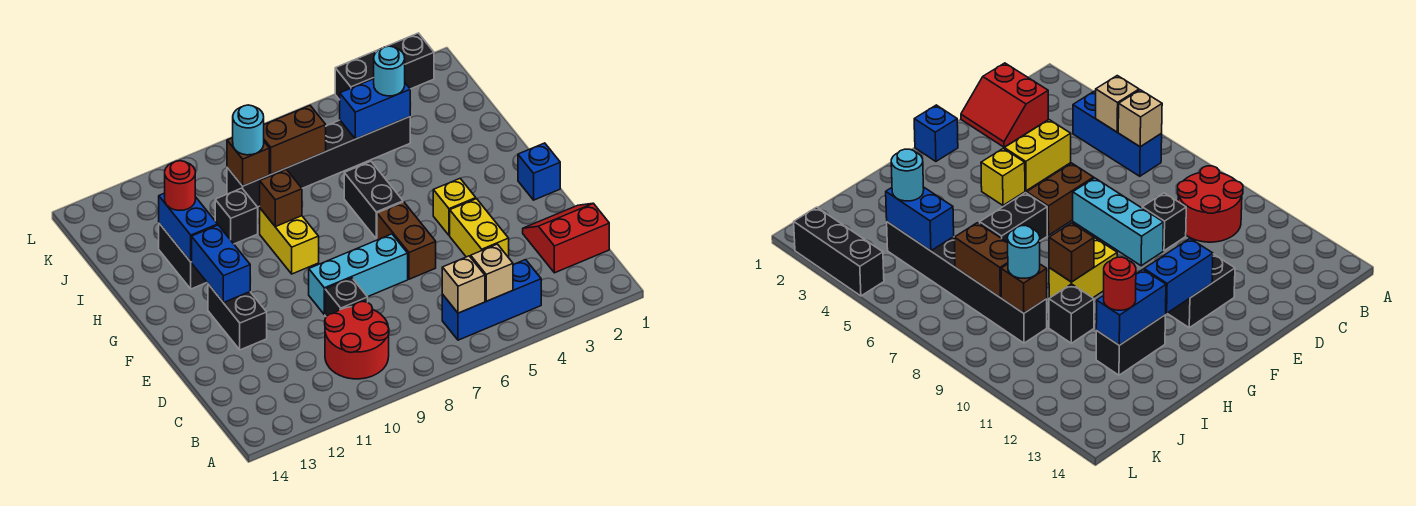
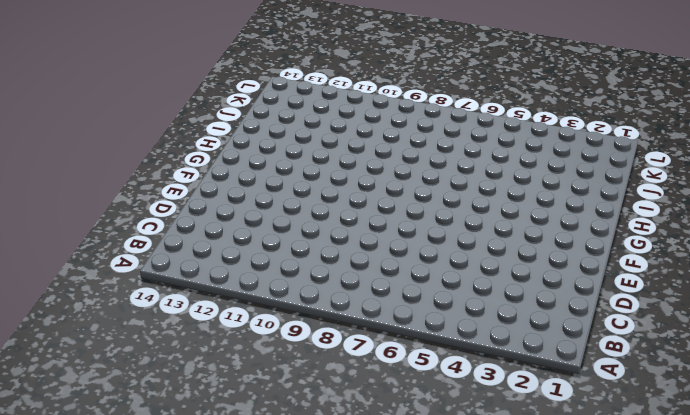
none -> blue brick B4:B6 level 1
none -> red round brick B9:C10 level 1
none -> red slope C1:D2 level 1 top C

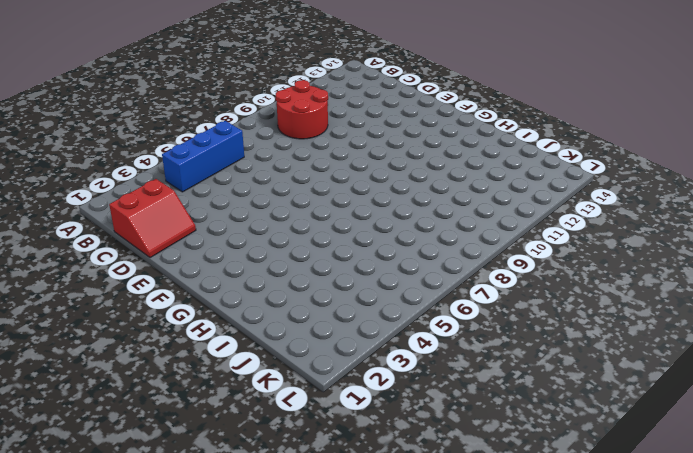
none -> yellow brick D4:E4 level 1
none -> black brick D9 level 1
none -> brown brick E6:F6 level 1

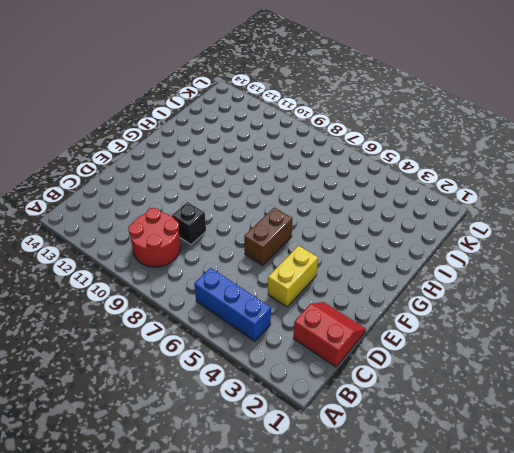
none -> cyan brick E7:E9 level 1
none -> black brick E12:F12 level 1
none -> blue brick F1 level 1

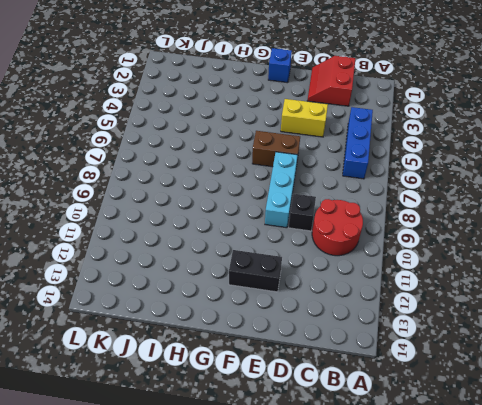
none -> yellow brick F4 level 1
none -> black brick G6:H6 level 1
none -> yellow brick G9:H9 level 1

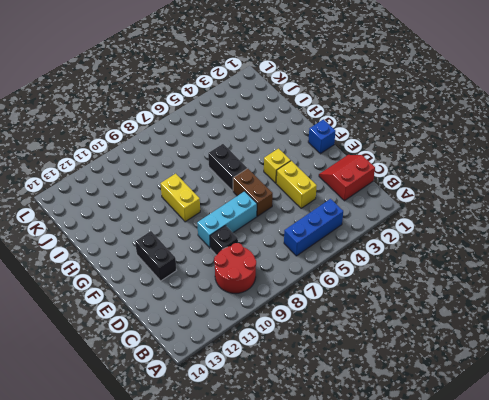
none -> black brick H12:I12 level 1
none -> black brick I10 level 1
none -> black brick J4:J9 level 1

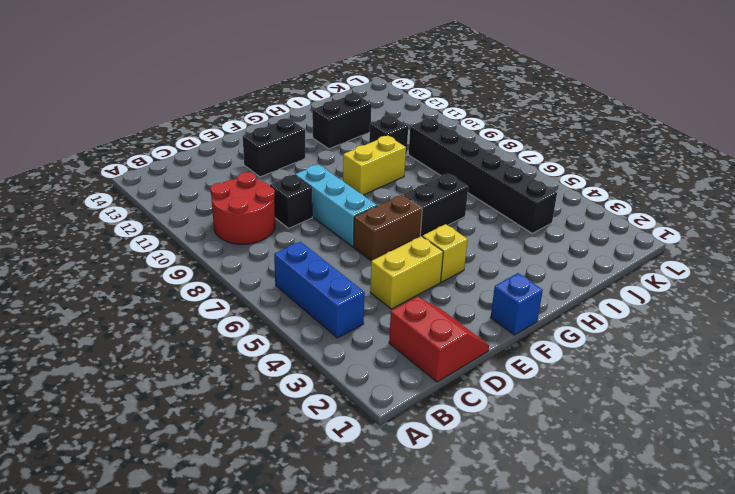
none -> black brick L2:L4 level 1
none -> tan brick B5 level 2
none -> tan brick B6 level 2

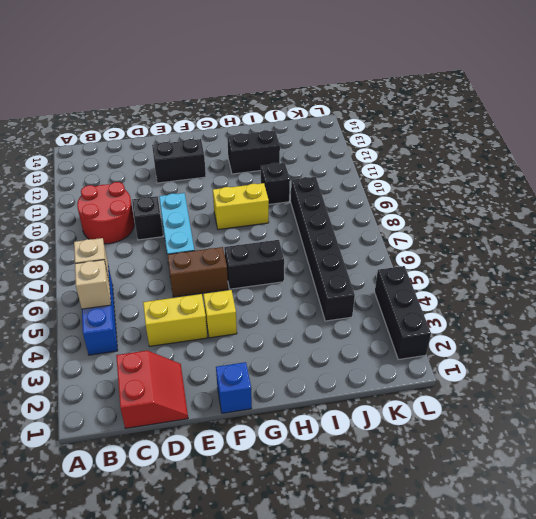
none -> blue brick F12:G12 level 2
none -> brown brick H9 level 2
none -> blue brick H12:I12 level 2

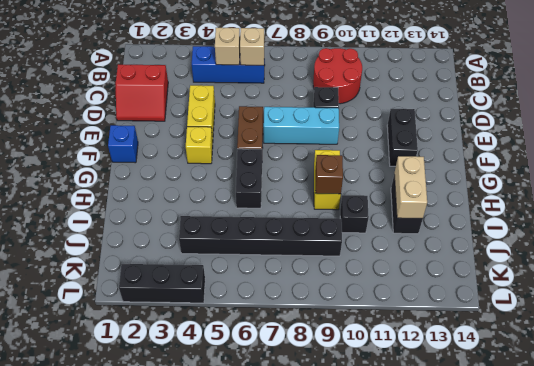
tan brick H12:I12 level 2 -> blue brick H12:I12 level 2
none -> blue brick F12:G12 level 2
none -> blue brick J4:J5 level 2
none -> brown brick J7:J8 level 2

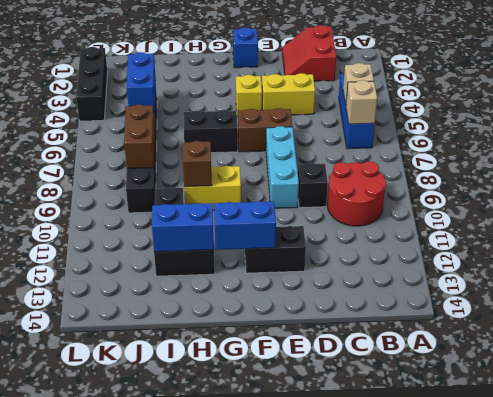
none -> brown brick J9 level 2
none -> red round brick I12 level 3
none -> cyan round brick J4 level 3

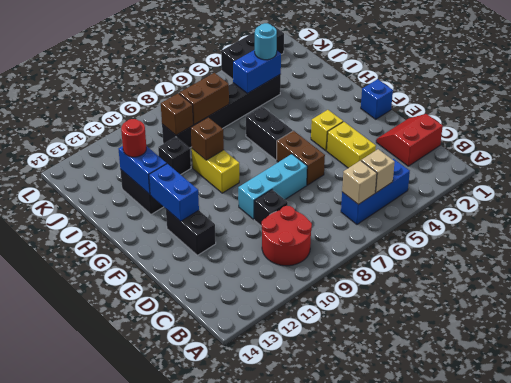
none -> cyan round brick J9 level 3

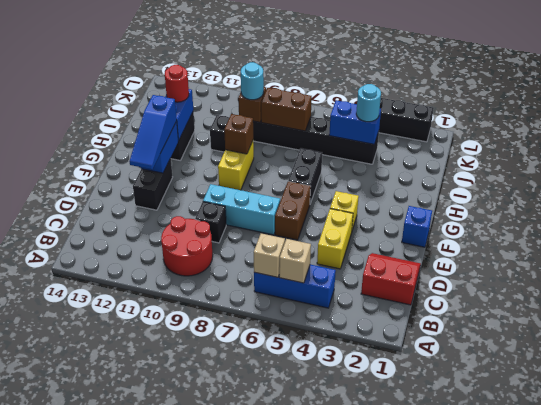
blue slope E12:G12 level 3 top G -> none

